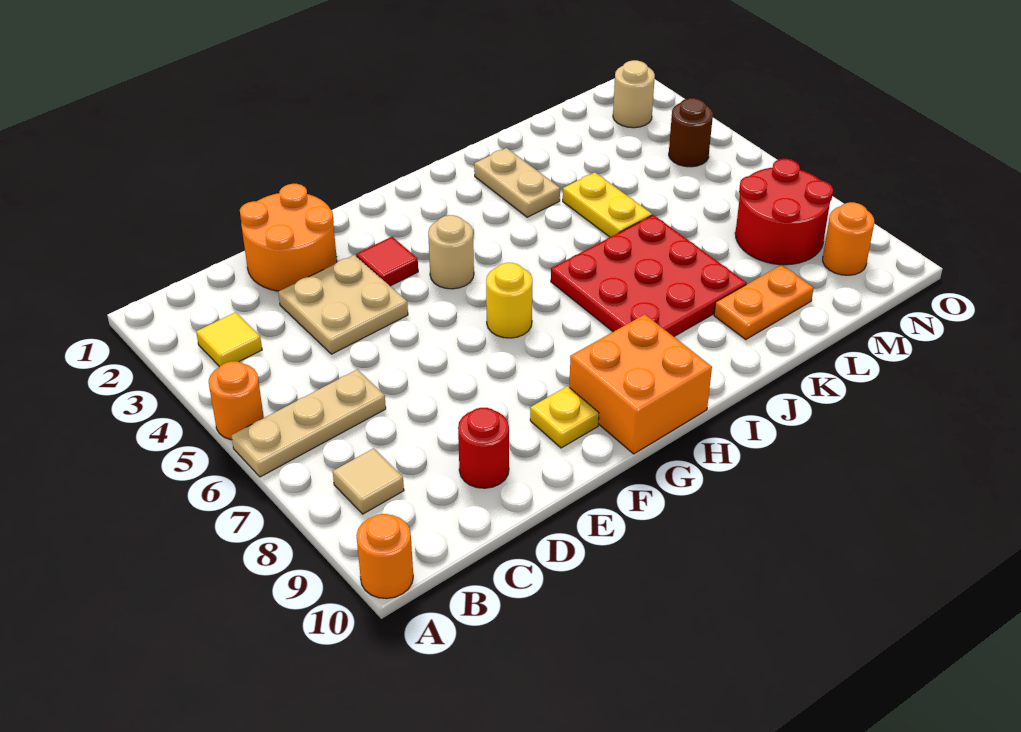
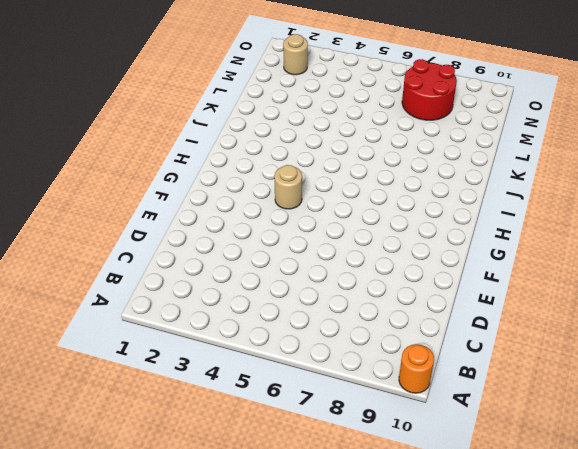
none -> orange round brick A5 level 1
none -> tan plate A6:C6 level 1
none -> yellow tile B3 level 1

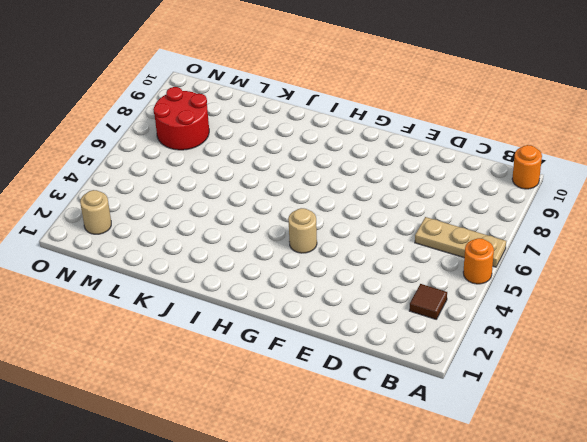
brown tile B3 level 1 -> yellow tile B3 level 1
none -> tan tile B8 level 1
none -> orange round brick D1:E2 level 1
none -> tan plate D3:E4 level 1

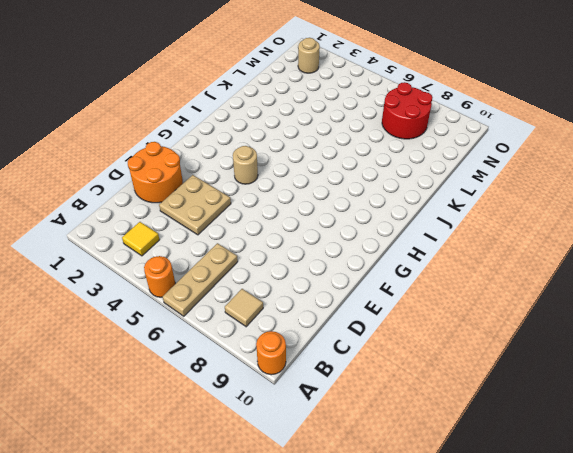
none -> red round brick D9 level 1
none -> red tile F3 level 1
none -> yellow plate F9 level 1

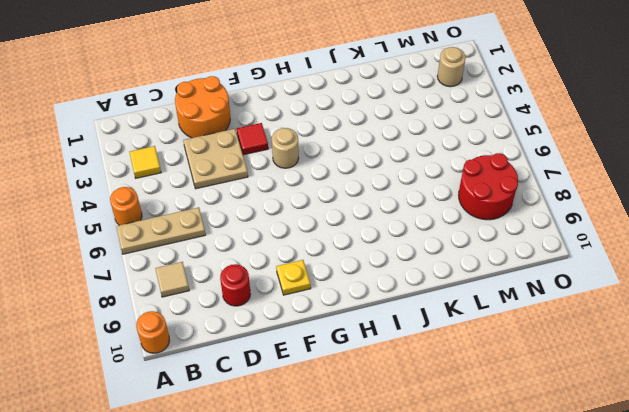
none -> yellow round brick G6 level 1
none -> orange brick G9:H10 level 1
none -> red plate I6:K8 level 1

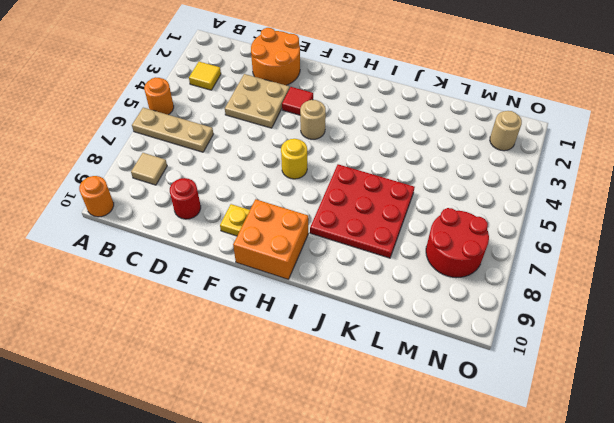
none -> tan plate J2:J3 level 1
none -> yellow plate K4:K5 level 1
none -> orange plate K9:L9 level 1

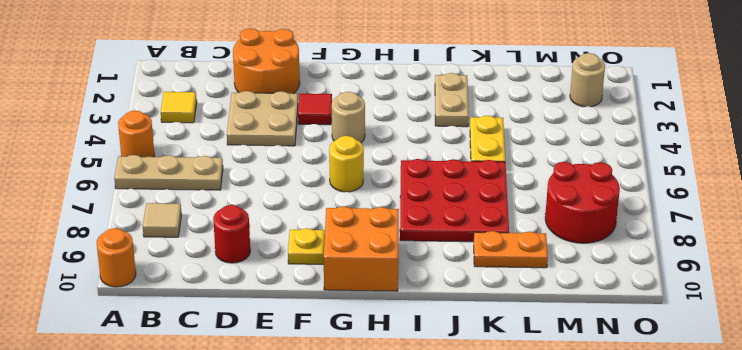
none -> brown round brick N4 level 1
none -> orange round brick N9 level 1

